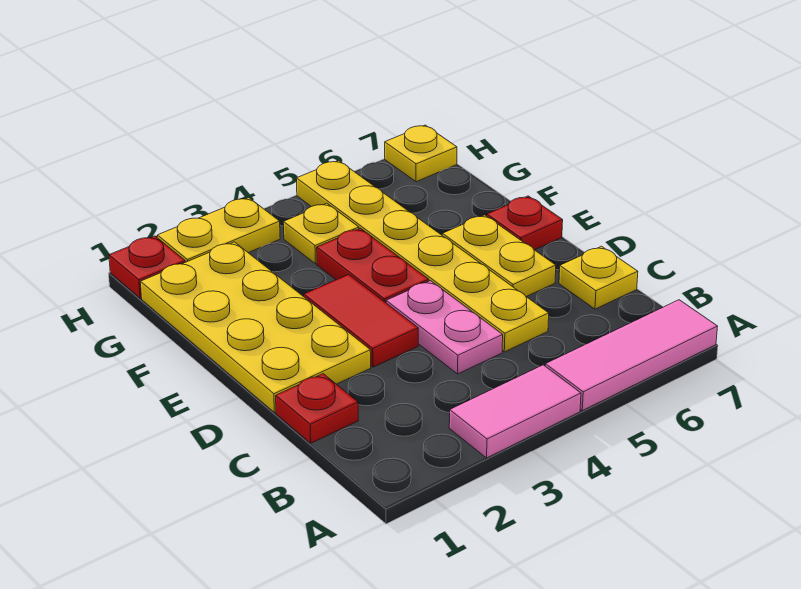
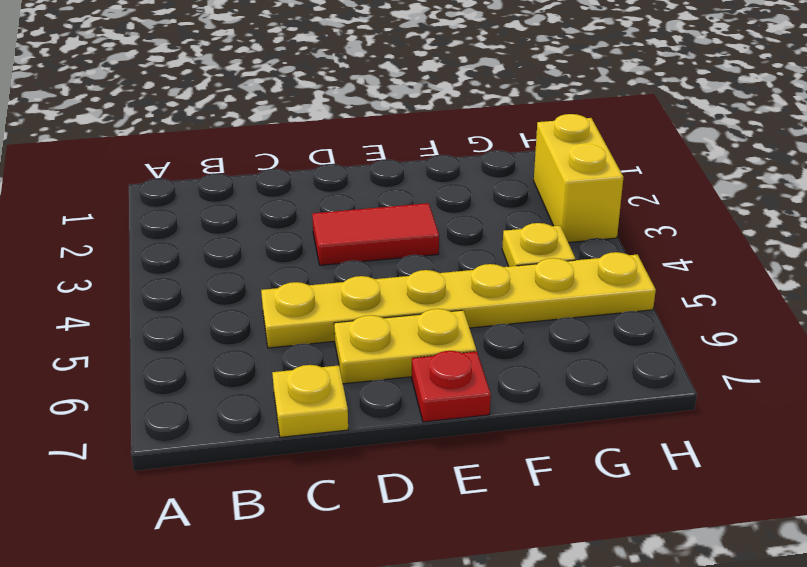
yellow brick H2:H3 level 1 -> yellow plate H2:H3 level 1
none -> pink tile A3:A4 level 1
none -> pink tile A5:A7 level 1
none -> red plate C1 level 1

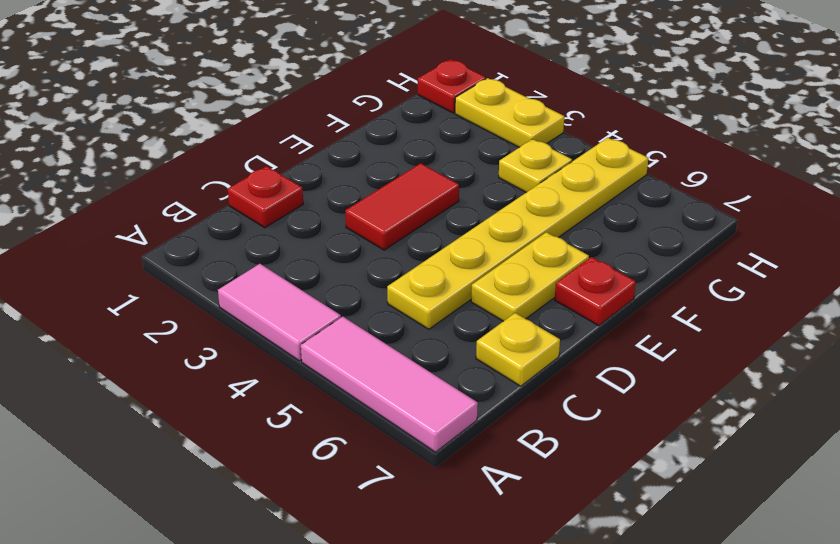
none -> pink plate C4:D4 level 1
none -> yellow plate D1:G2 level 1
none -> red plate E4:F4 level 1

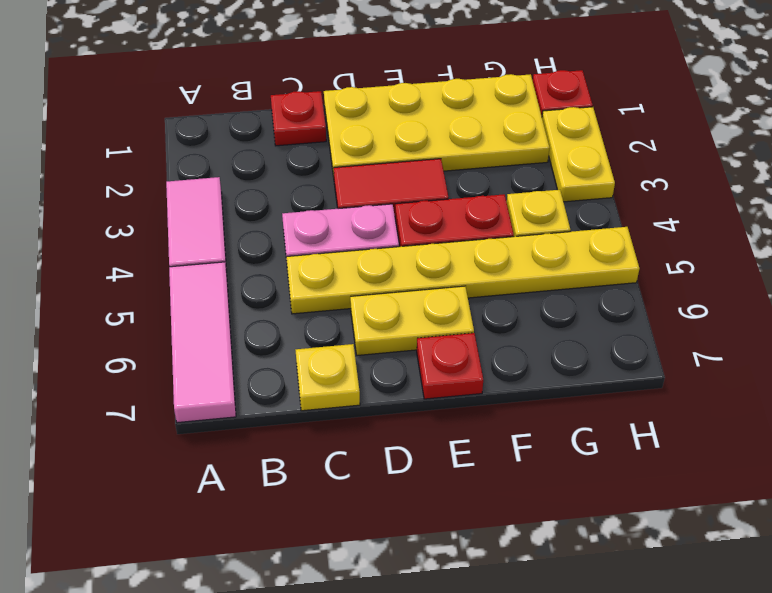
none -> yellow plate H7 level 1

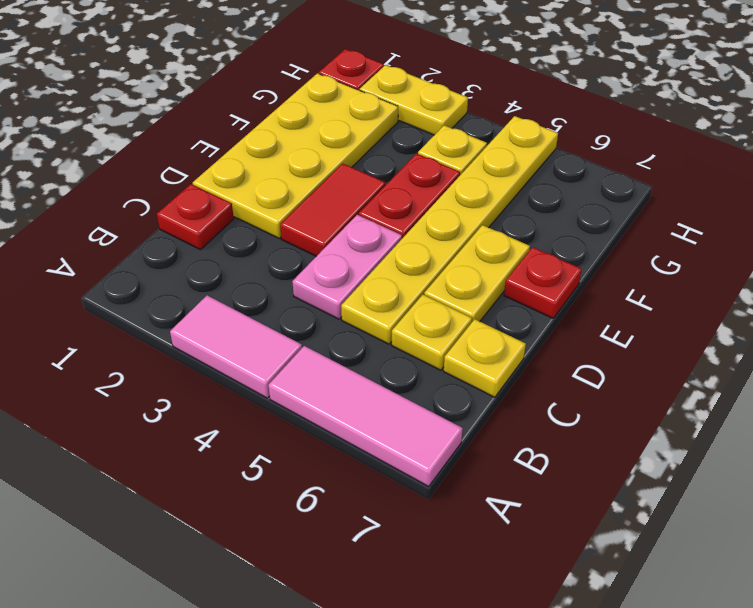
yellow plate C6 level 1 -> yellow plate H7 level 1

